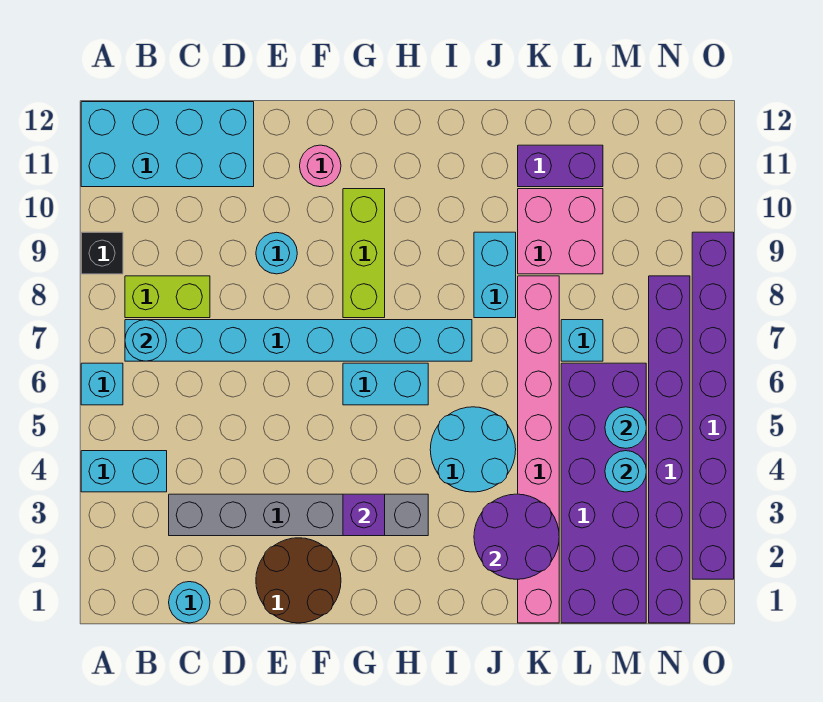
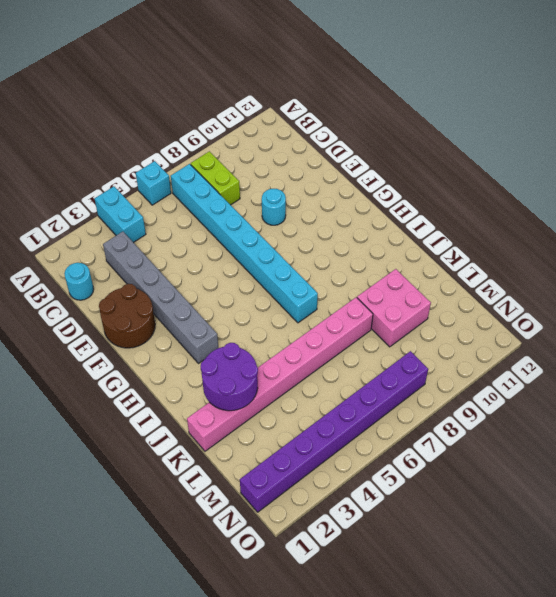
none -> black brick A9 level 1
none -> cyan brick A11:D12 level 1
none -> pink round brick F11 level 1

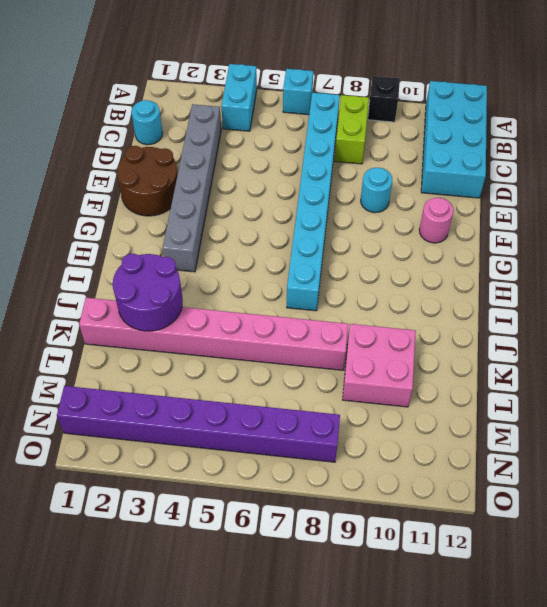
none -> cyan brick G6:H6 level 1
none -> lime brick G8:G10 level 1
none -> cyan round brick I4:J5 level 1

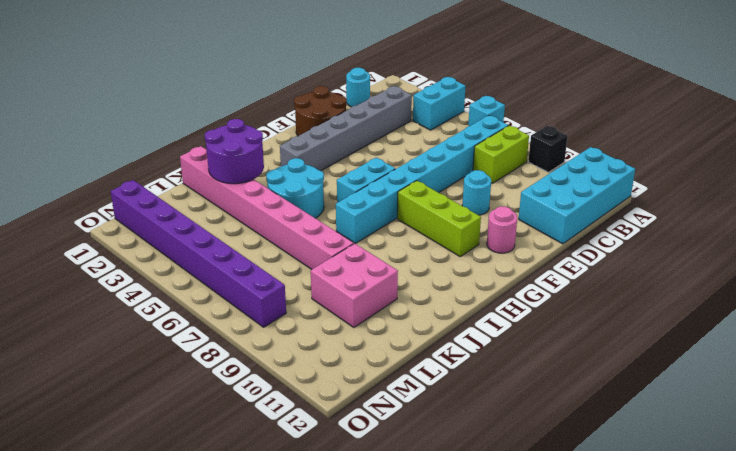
none -> cyan brick J8:J9 level 1
none -> purple brick K11:L11 level 1
none -> purple brick L1:M6 level 1

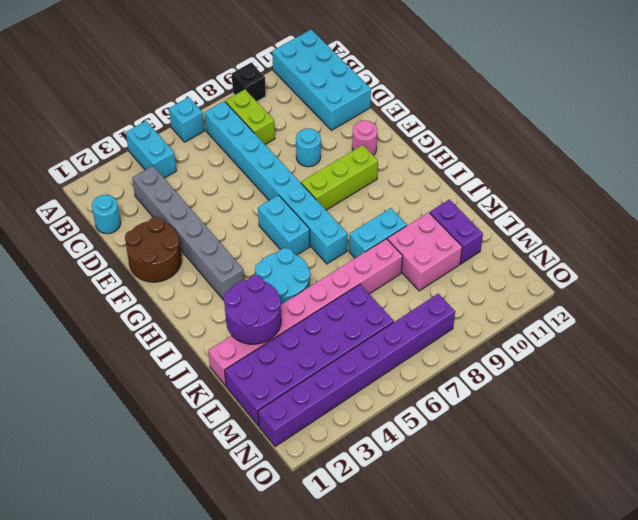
none -> cyan brick L7 level 1
none -> purple brick O2:O9 level 1
none -> cyan round brick B7 level 2

